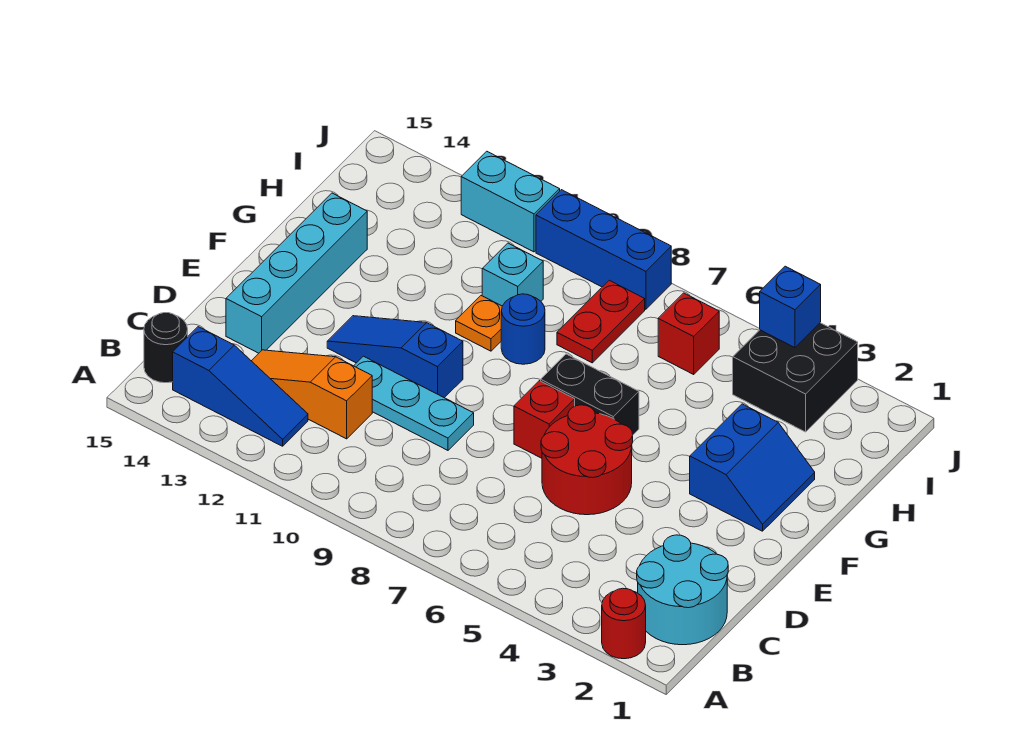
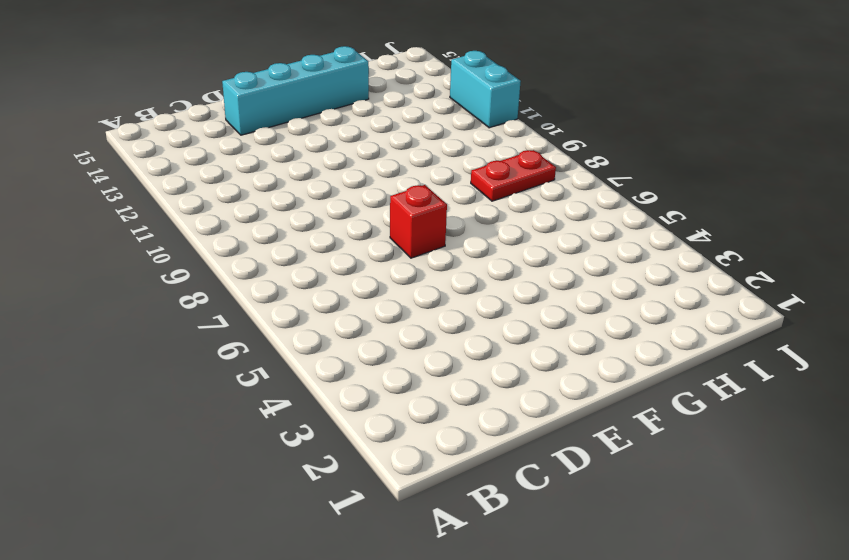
none -> red round brick A2 level 1
none -> cyan round brick B1:C2 level 1
none -> blue slope B12:B14 level 1 top 14

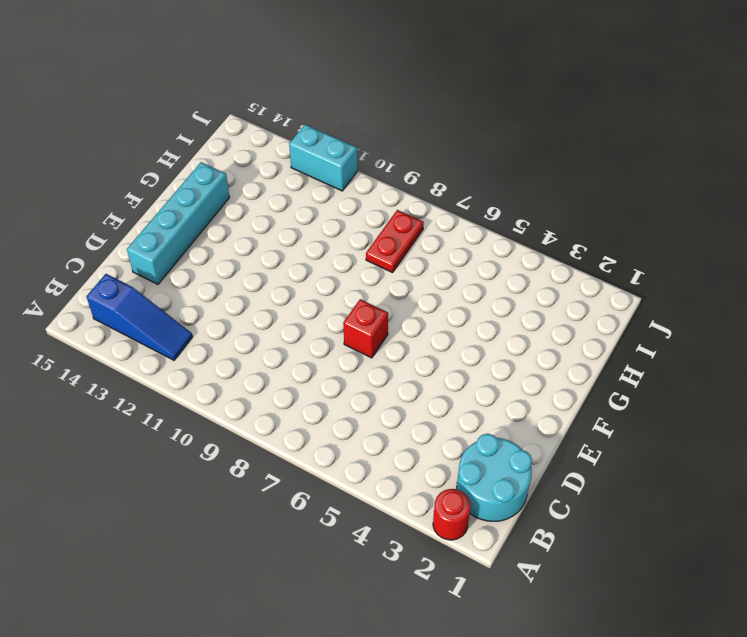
none -> black round brick B15 level 1
none -> orange slope C11:C13 level 1 top 11
none -> red round brick D5:E6 level 1

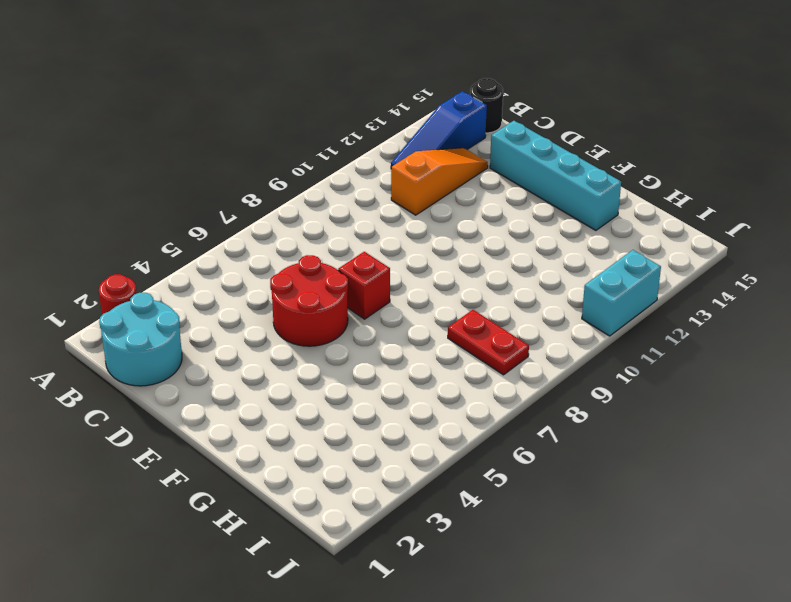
none -> cyan plate D9:D11 level 1
none -> blue slope E10:E12 level 1 top 10
none -> blue slope F2:G3 level 1 top 3

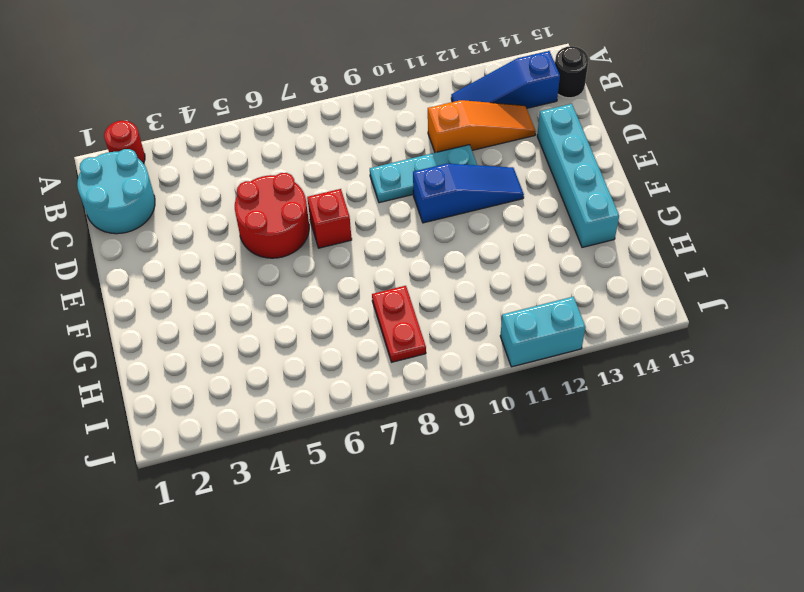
none -> blue slope F2:G3 level 1 top 3
none -> black brick F6:F7 level 1
none -> blue round brick G9 level 1

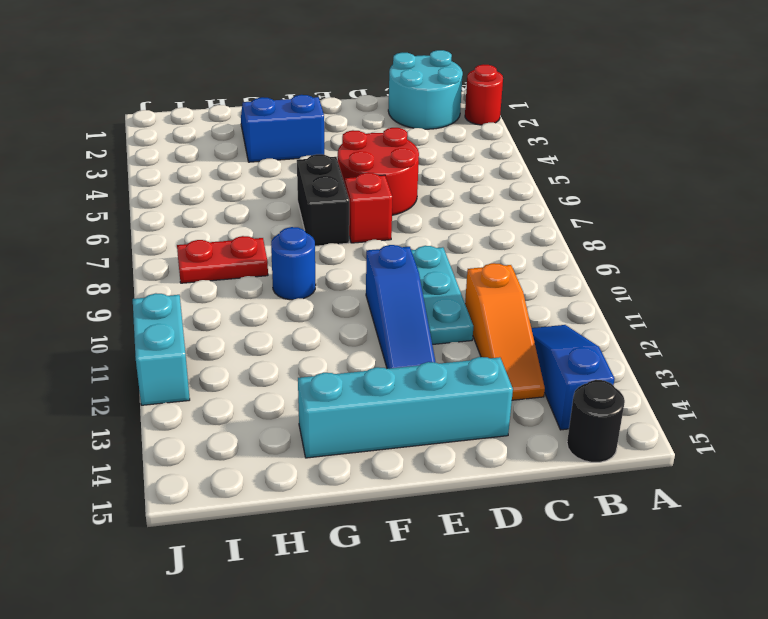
none -> orange plate G10 level 1
none -> cyan brick H10 level 1
none -> black brick I3:J4 level 1

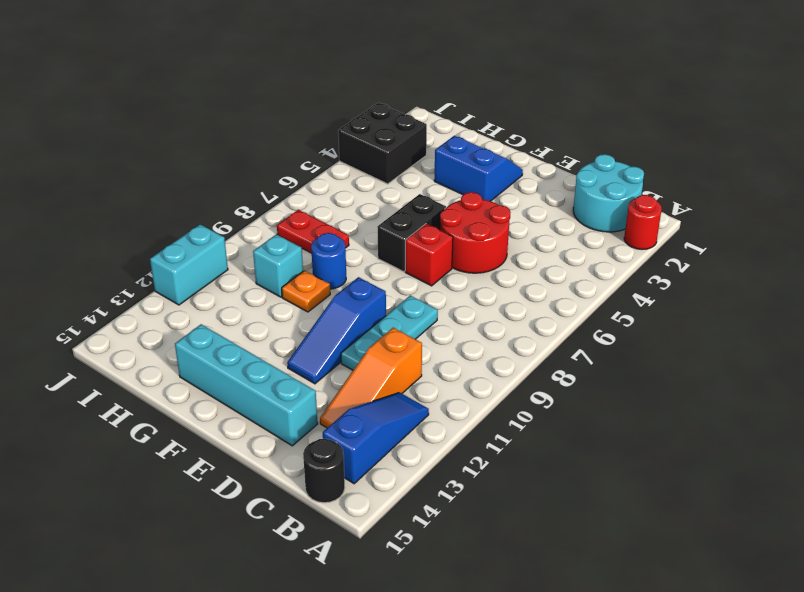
none -> red brick I6 level 1
none -> blue brick J8:J10 level 1
none -> blue brick J4 level 2

